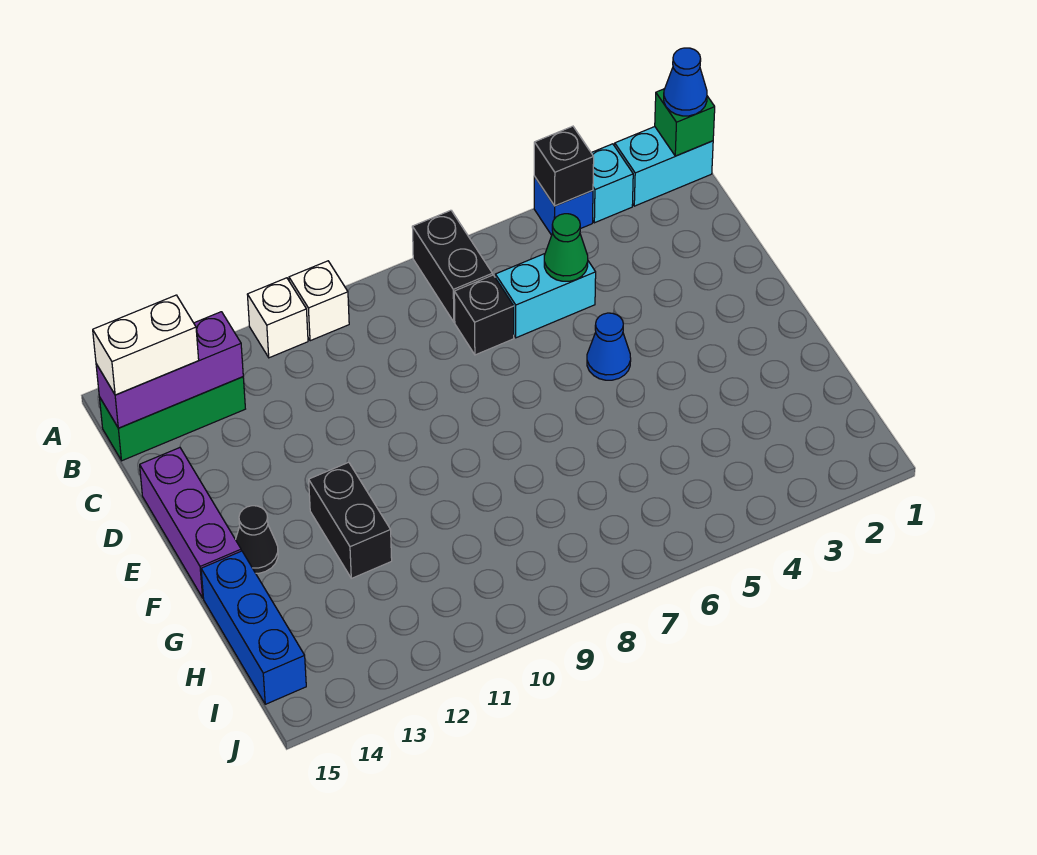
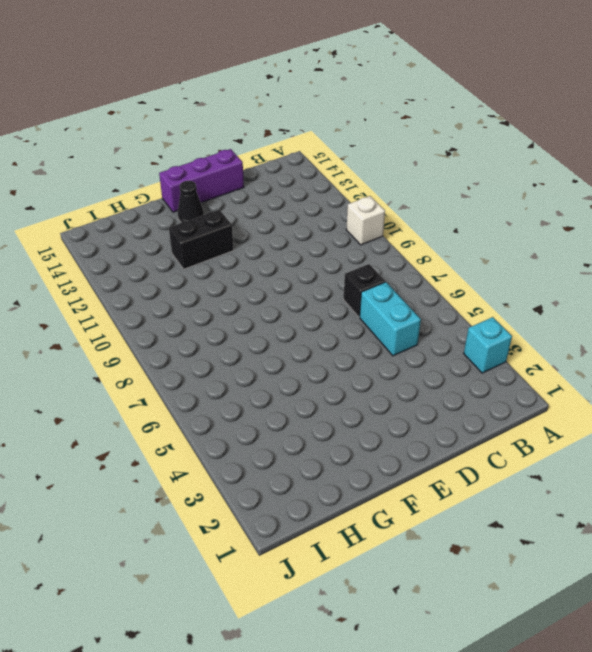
none -> cyan brick A1:A2 level 1
none -> blue brick A4 level 1
none -> black brick A7:B7 level 1

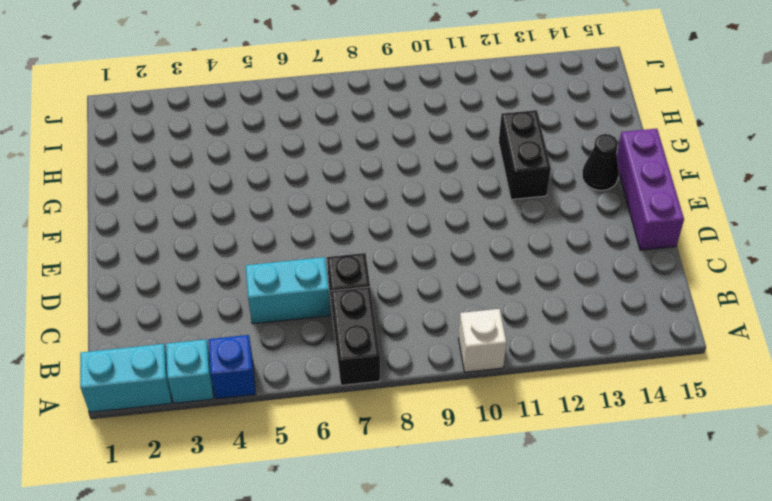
none -> white brick A11 level 1
none -> green brick B13:B15 level 1
none -> blue cone E5 level 1

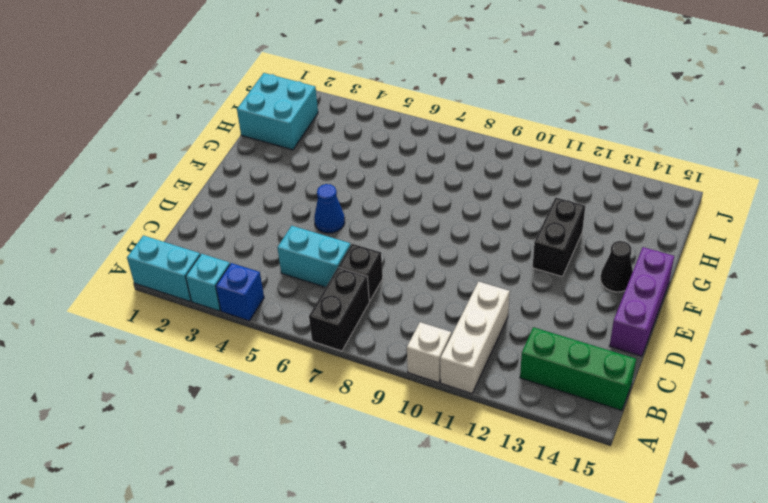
white brick A11:C11 level 1 -> white brick A11 level 1
cyan brick H1:I2 level 1 -> none
none -> blue brick G15:I15 level 1
none -> green brick A1 level 2
none -> black brick A4 level 2

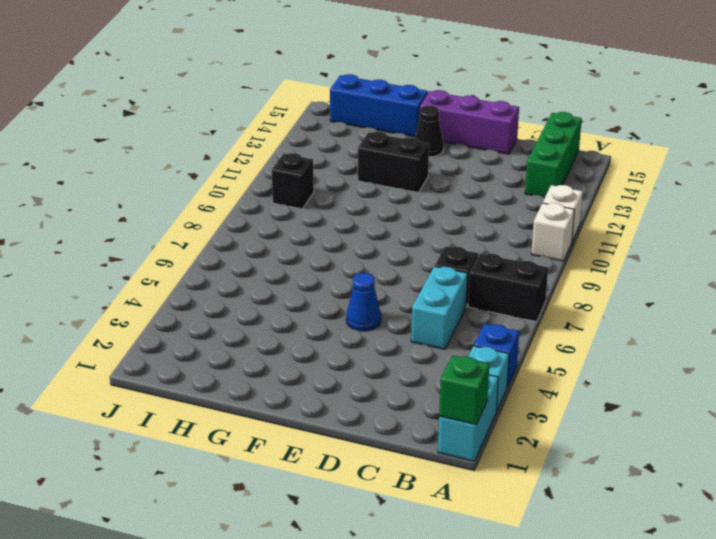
black brick I10 level 1 -> black brick A4 level 2
none -> purple brick B13:B15 level 2
none -> green cone C5 level 2
none -> blue cone A1 level 3

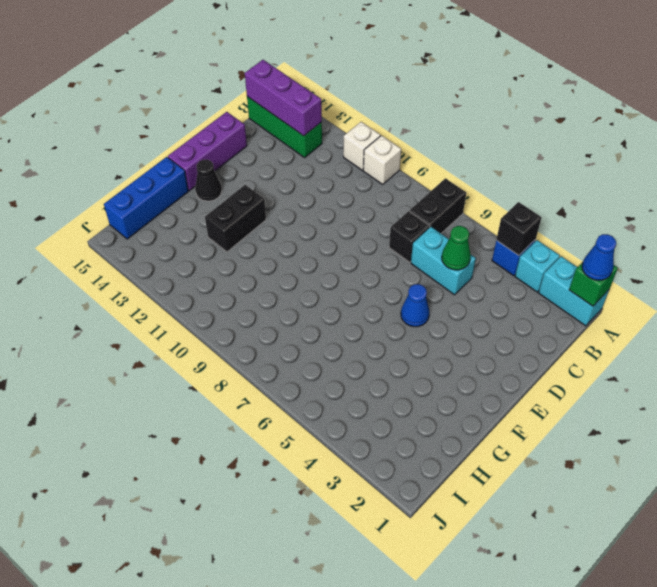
none -> white brick B14:B15 level 3

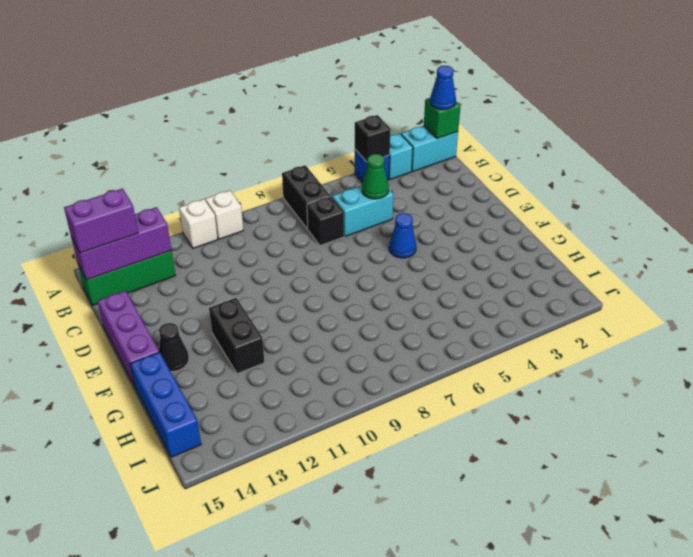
purple brick B14:B15 level 3 -> white brick B14:B15 level 3

